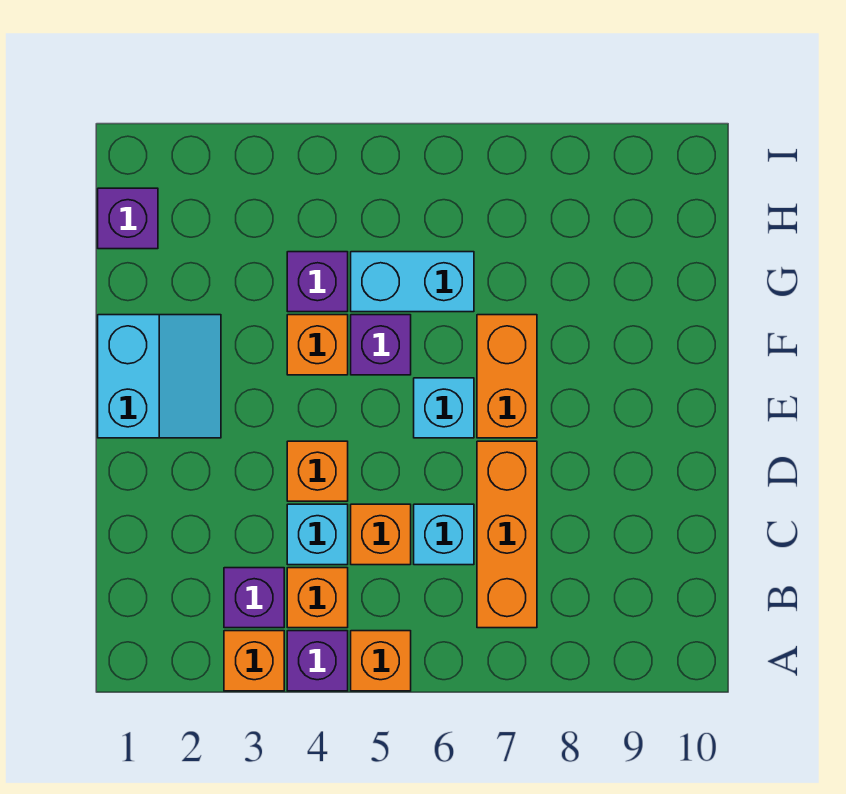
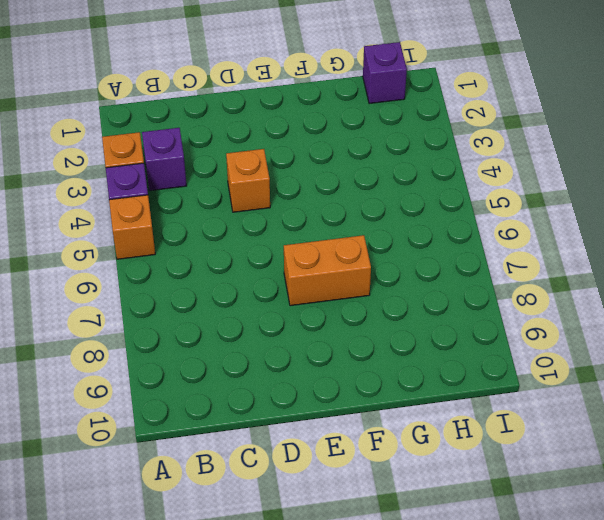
none -> orange brick B4 level 1
none -> orange brick B7:D7 level 1
none -> cyan brick C4 level 1

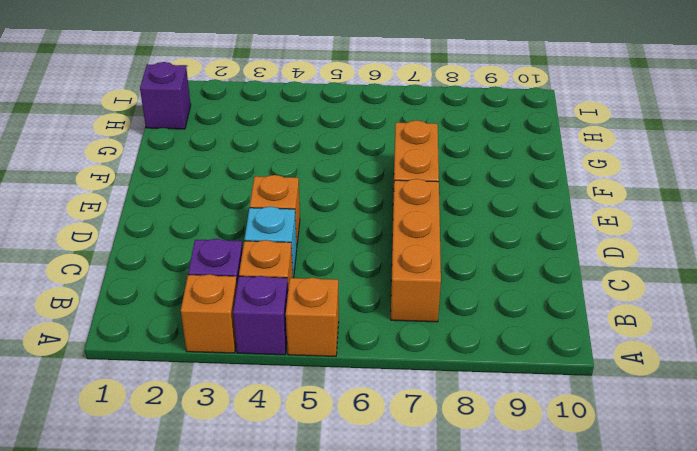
none -> orange brick C5 level 1
none -> cyan brick C6 level 1
none -> cyan slope E1:F2 level 1 top 1

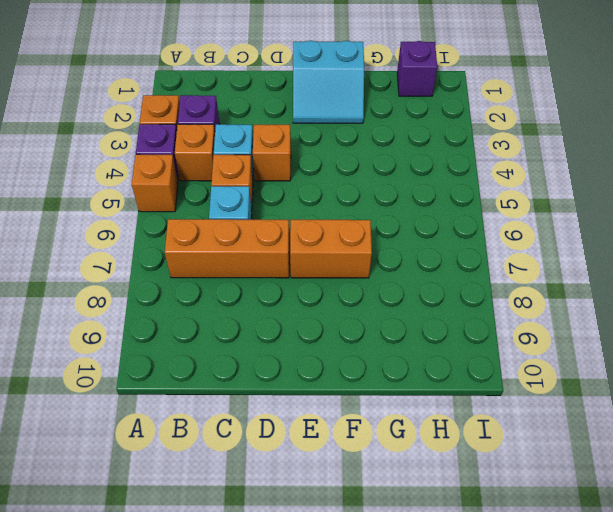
none -> cyan brick E6 level 1
none -> orange brick F4 level 1
none -> purple brick F5 level 1

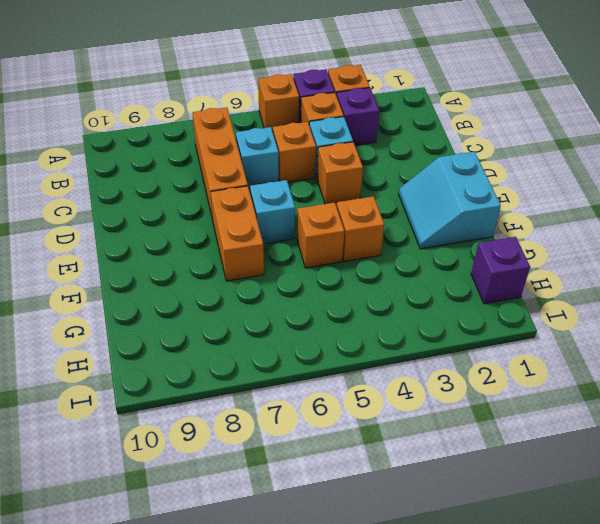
orange brick F5 level 1 -> purple brick F5 level 1
none -> purple brick G4 level 1
none -> cyan brick G5:G6 level 1

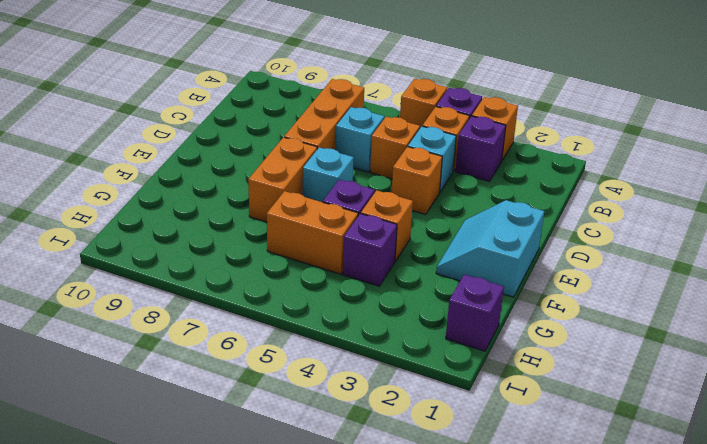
orange brick G5:G6 level 1 -> cyan brick G5:G6 level 1

